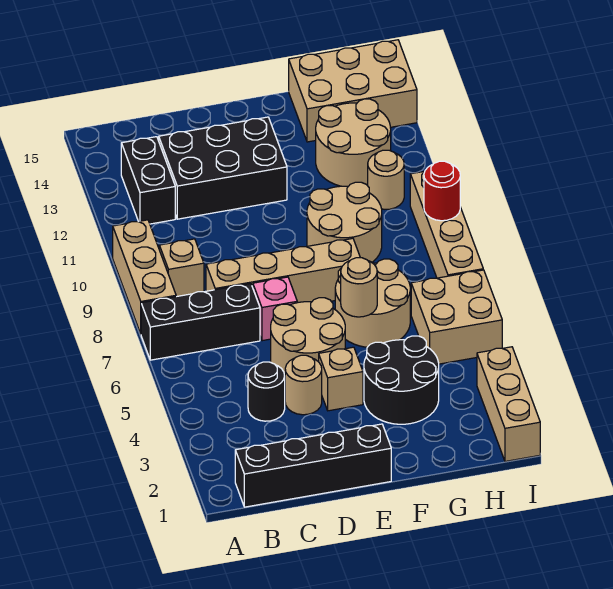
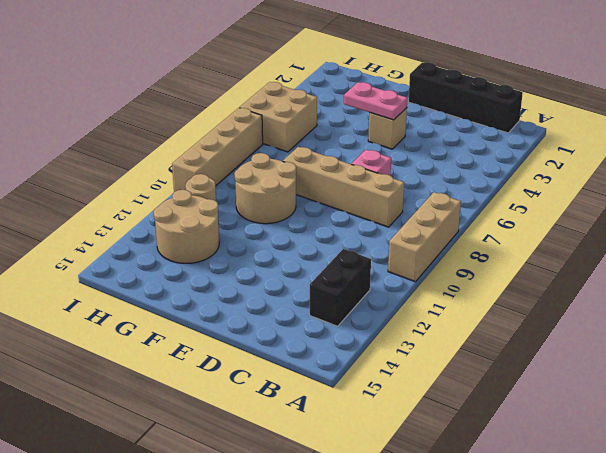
pink plate E4:F4 level 2 -> none
none -> black brick A7:C7 level 1
none -> tan brick B9 level 1
none -> black round brick C4 level 1

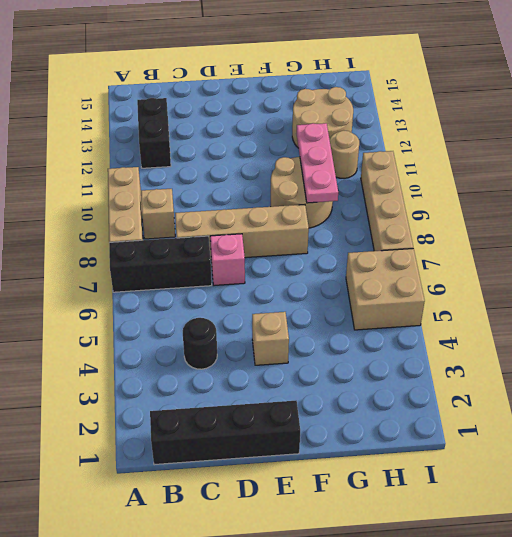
pink plate G9:G11 level 2 -> none
none -> black brick C12:E13 level 1
none -> tan round brick D4 level 1
none -> tan round brick D5:E6 level 1

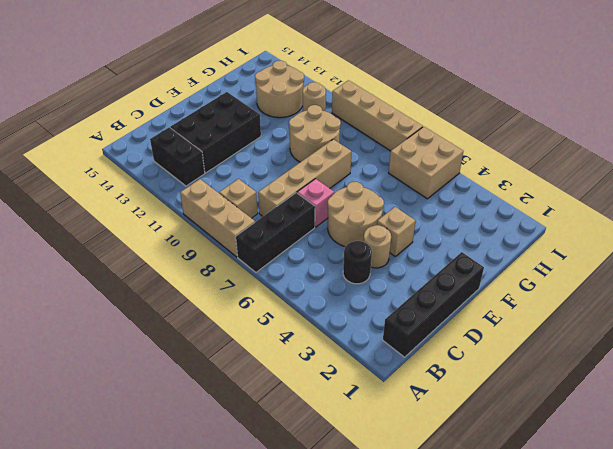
none -> black round brick F3:G4 level 1
none -> tan round brick F6:G7 level 1
none -> tan brick G14:I15 level 1

